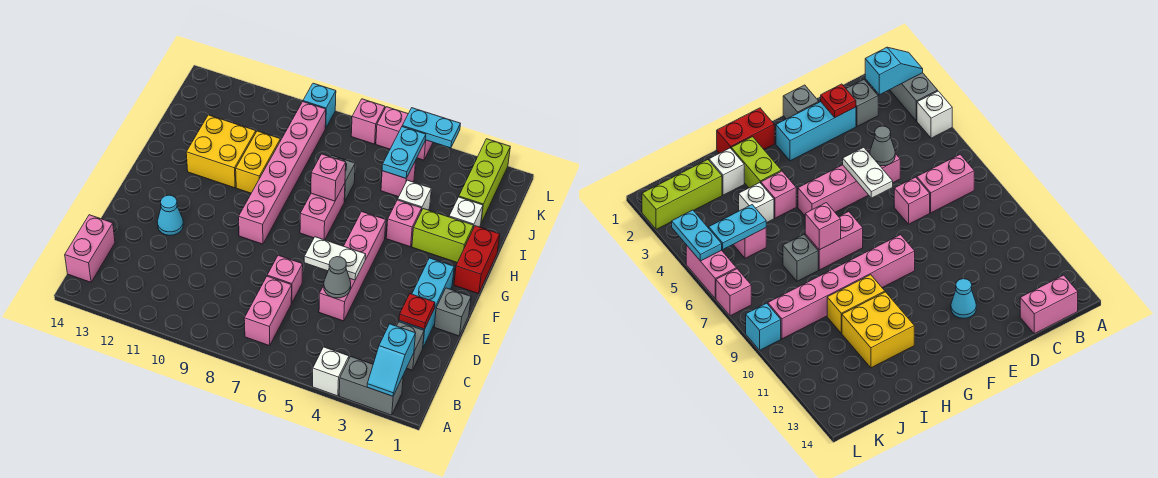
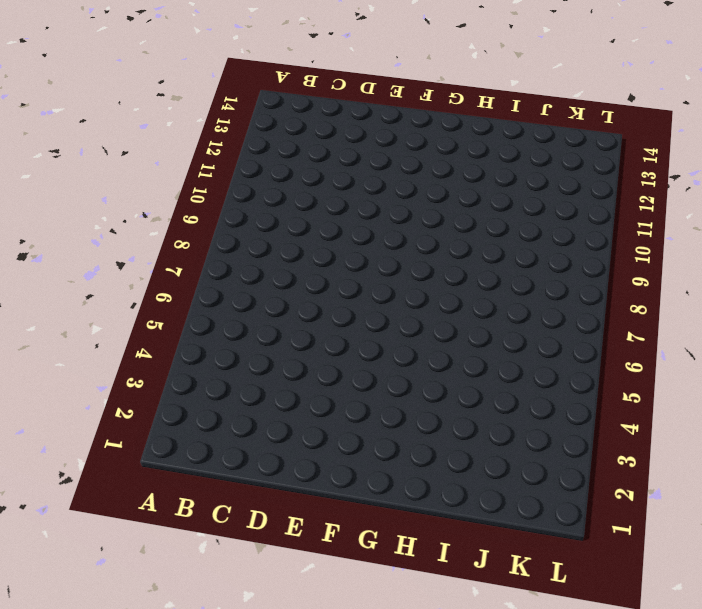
none -> grey brick A2:A3 level 1
none -> white brick A4 level 1
none -> pink brick B7:C7 level 1
none -> pink brick B14:C14 level 1

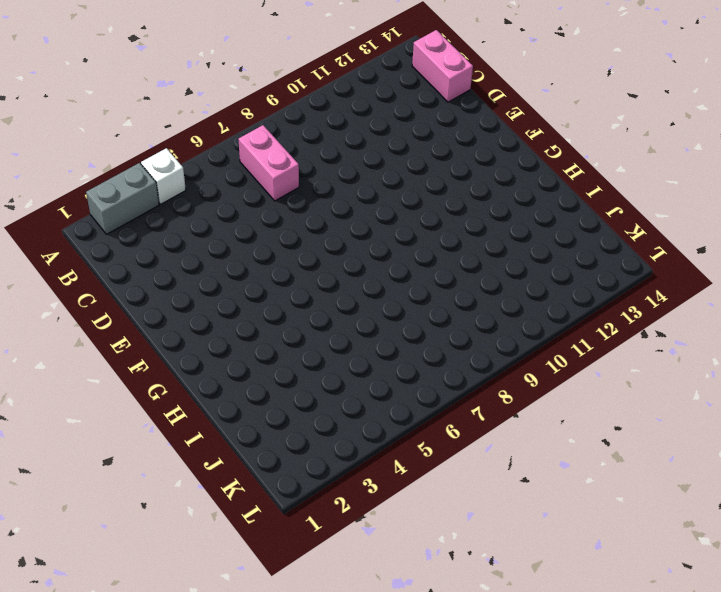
none -> grey brick C2 level 1
none -> cyan brick D2:F2 level 1
none -> pink brick D5:G5 level 1
none -> pink brick D7 level 1

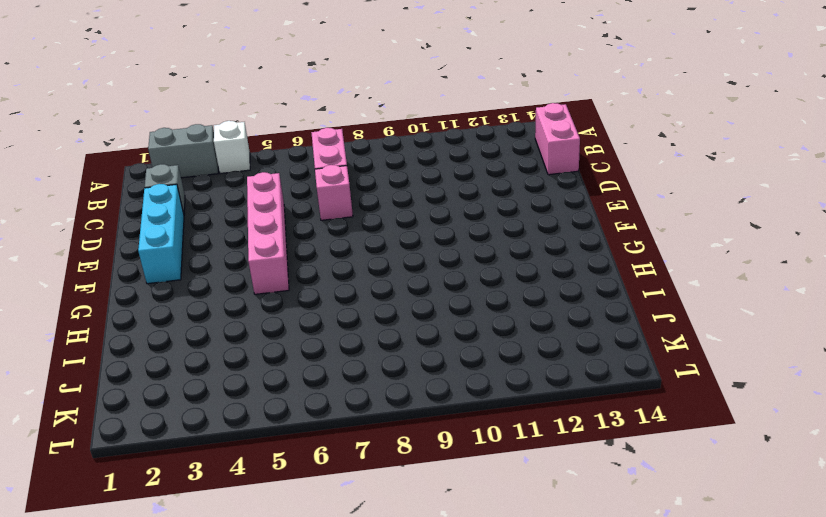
none -> grey brick E1 level 1
none -> cyan cone E12 level 1
none -> pink brick F9:K9 level 1
none -> red brick G1:H1 level 1

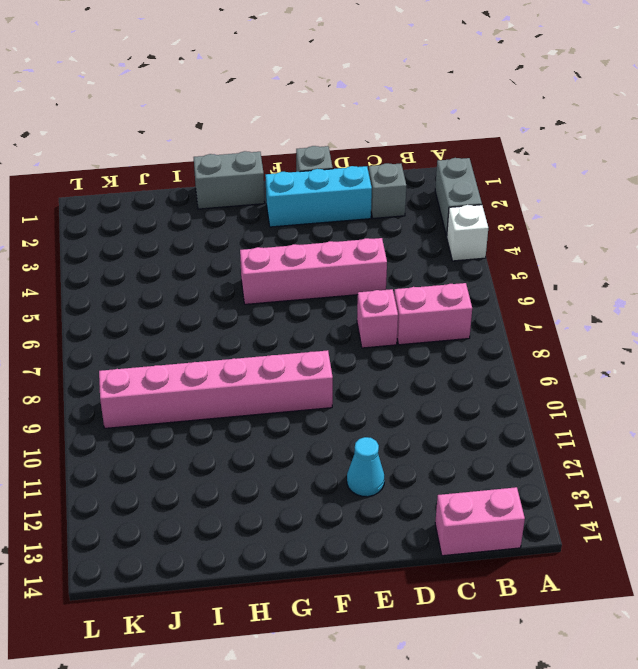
grey brick G1:H1 level 1 -> red brick G1:H1 level 1
none -> pink brick G7:H7 level 1
none -> lime brick H2:H3 level 1
none -> pink brick H4 level 1
none -> yellow brick H10:I10 level 1

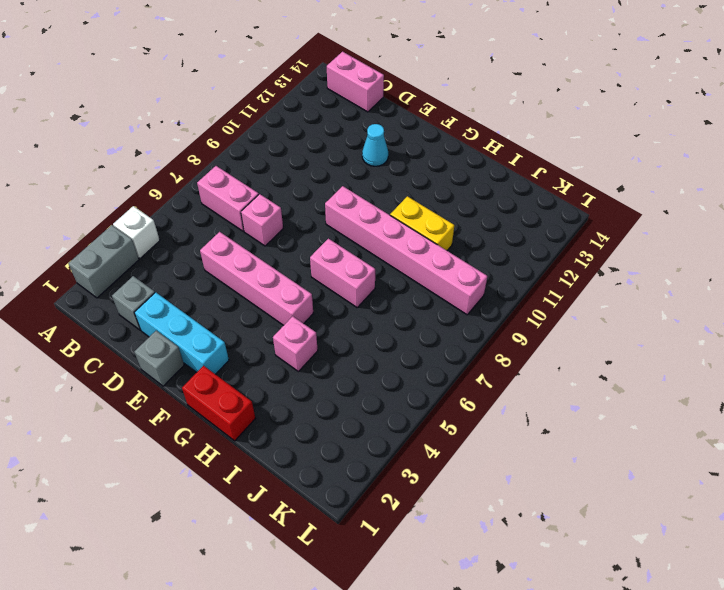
none -> lime brick H2:H3 level 1
none -> yellow brick H11:I12 level 1
none -> white brick I2 level 1
none -> white brick I4 level 1

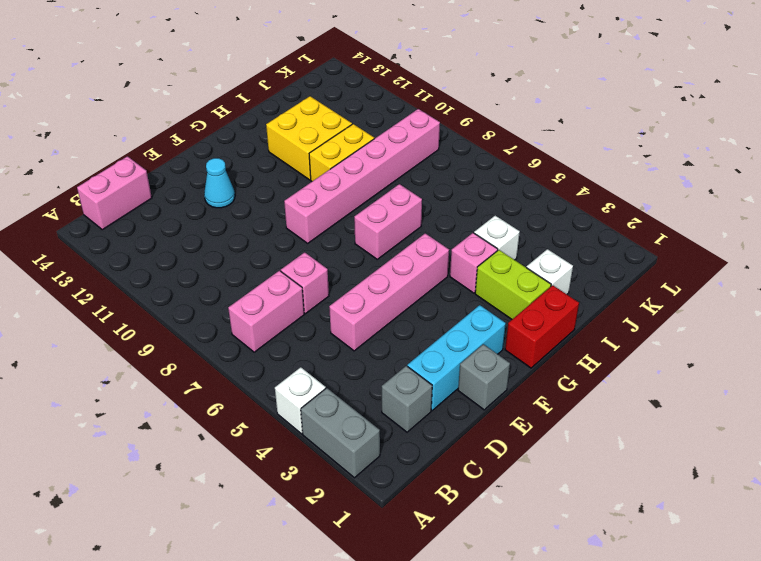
none -> grey brick I7 level 1
none -> lime brick J2:L2 level 1
none -> pink brick J5 level 1
none -> pink brick L5:L6 level 1

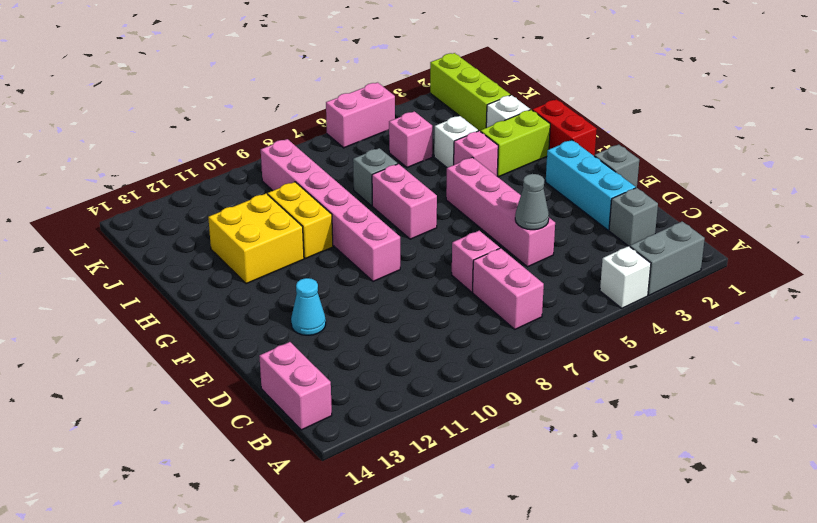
none -> pink brick L7 level 1
none -> cyan brick L9 level 1
none -> cyan slope A2:B2 level 2 top B
none -> red plate D2 level 2

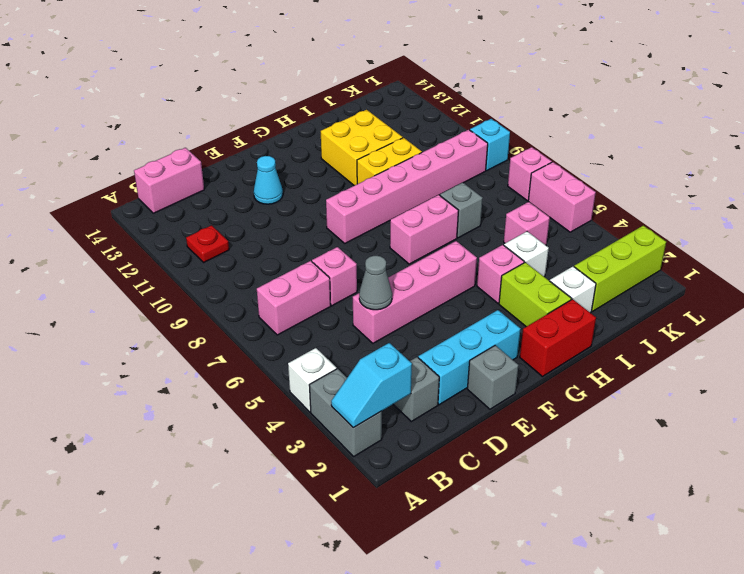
red plate B11 level 1 -> red plate D2 level 2
none -> white plate E5:E6 level 2
none -> pink brick H7 level 2
none -> cyan plate J5:K5 level 2
none -> cyan plate L4:L5 level 2

